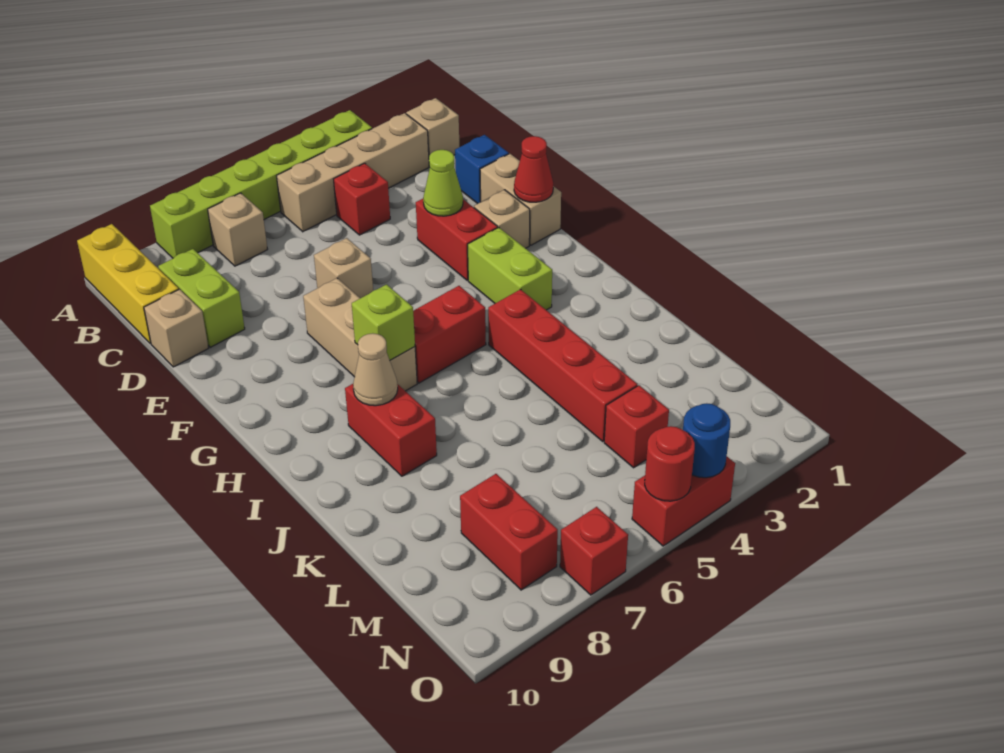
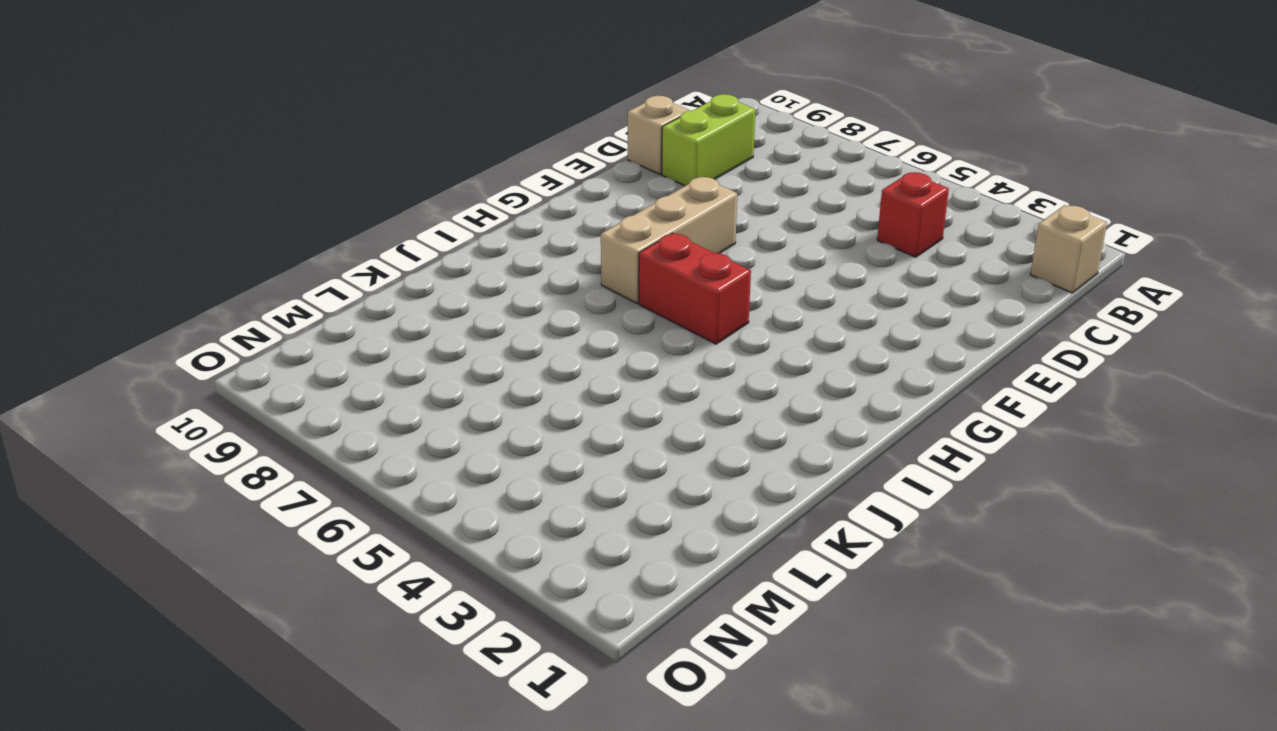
none -> lime brick A3:A8 level 1
none -> yellow brick A10:C10 level 1
none -> tan brick B2:B5 level 1

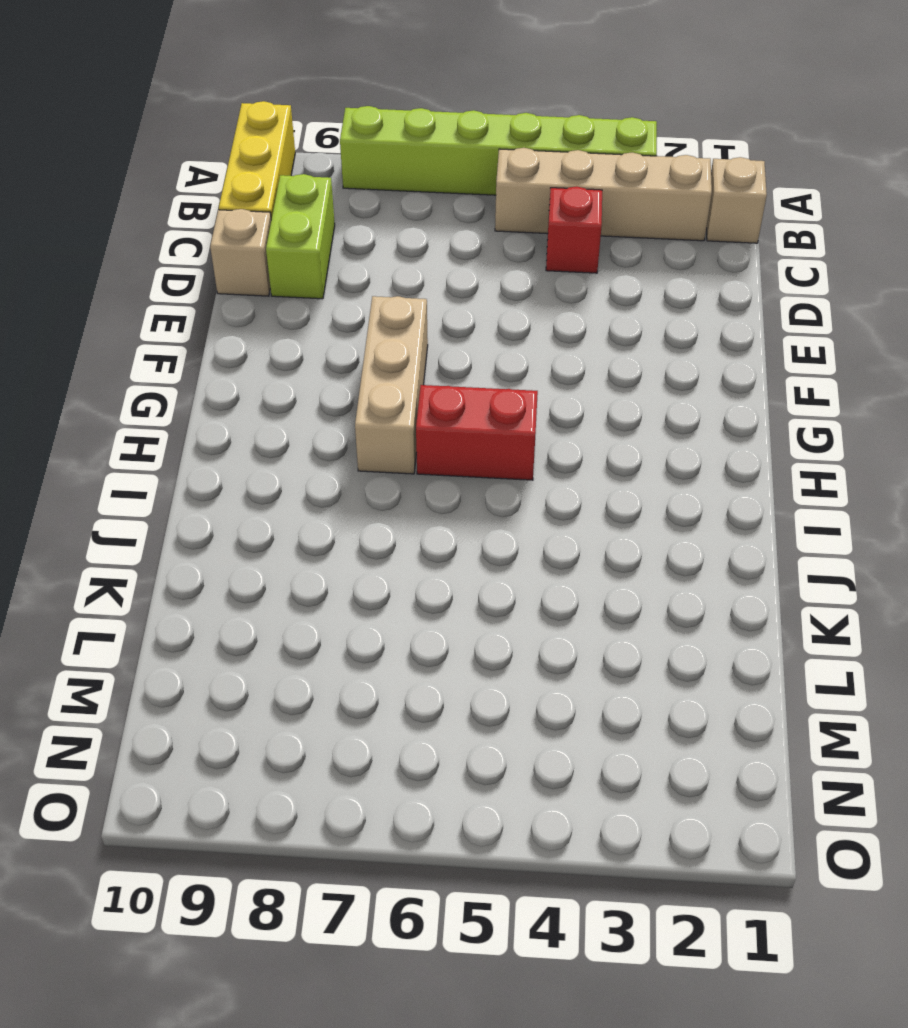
none -> tan brick B7 level 1
none -> blue brick D1 level 1
none -> tan brick E1:F1 level 1

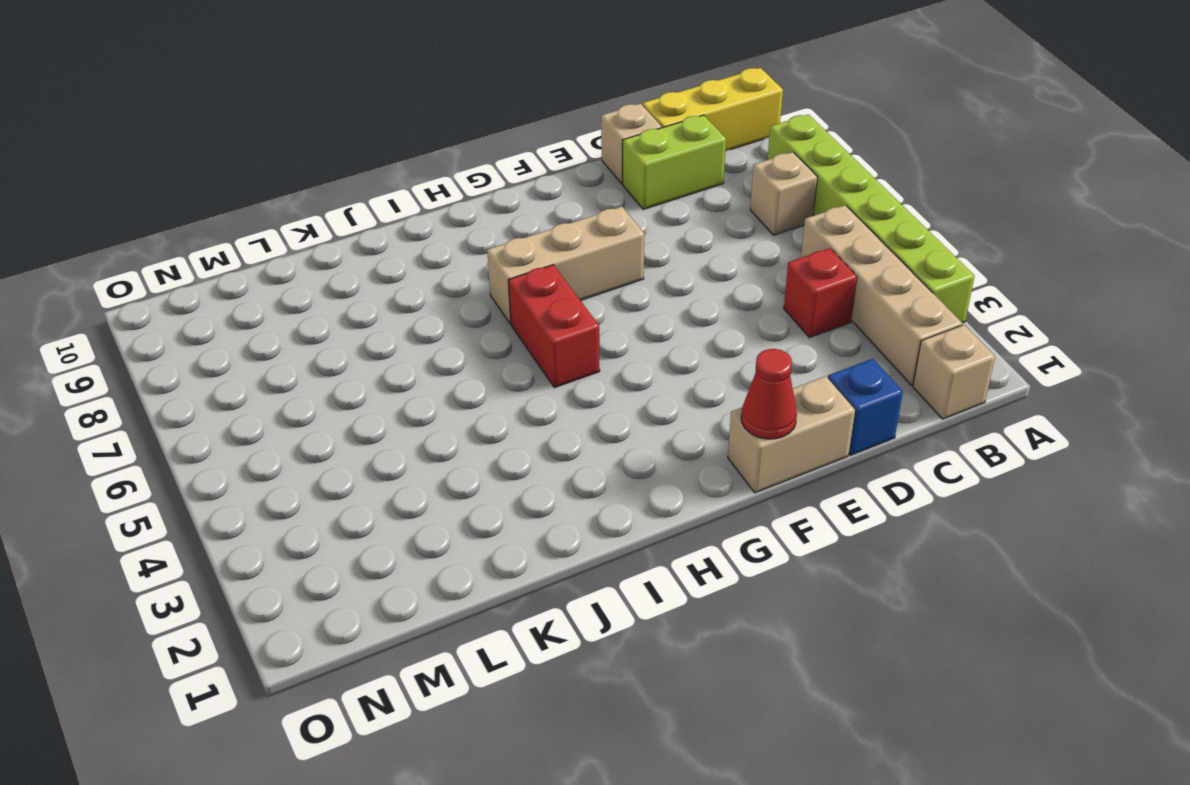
none -> red brick E3:F3 level 1
none -> tan brick E6 level 1
none -> tan brick F2 level 1

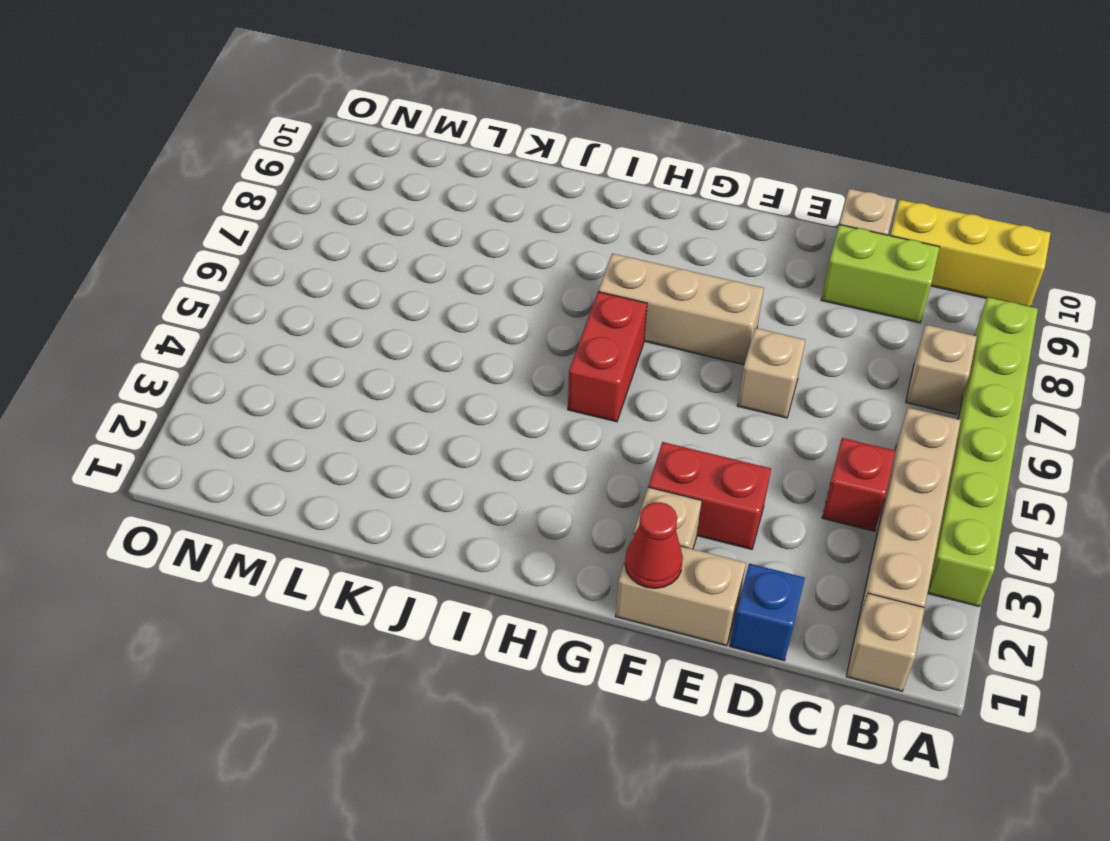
none -> lime brick G3:H3 level 1
none -> red brick I4:L4 level 1
none -> red brick I8:J8 level 1

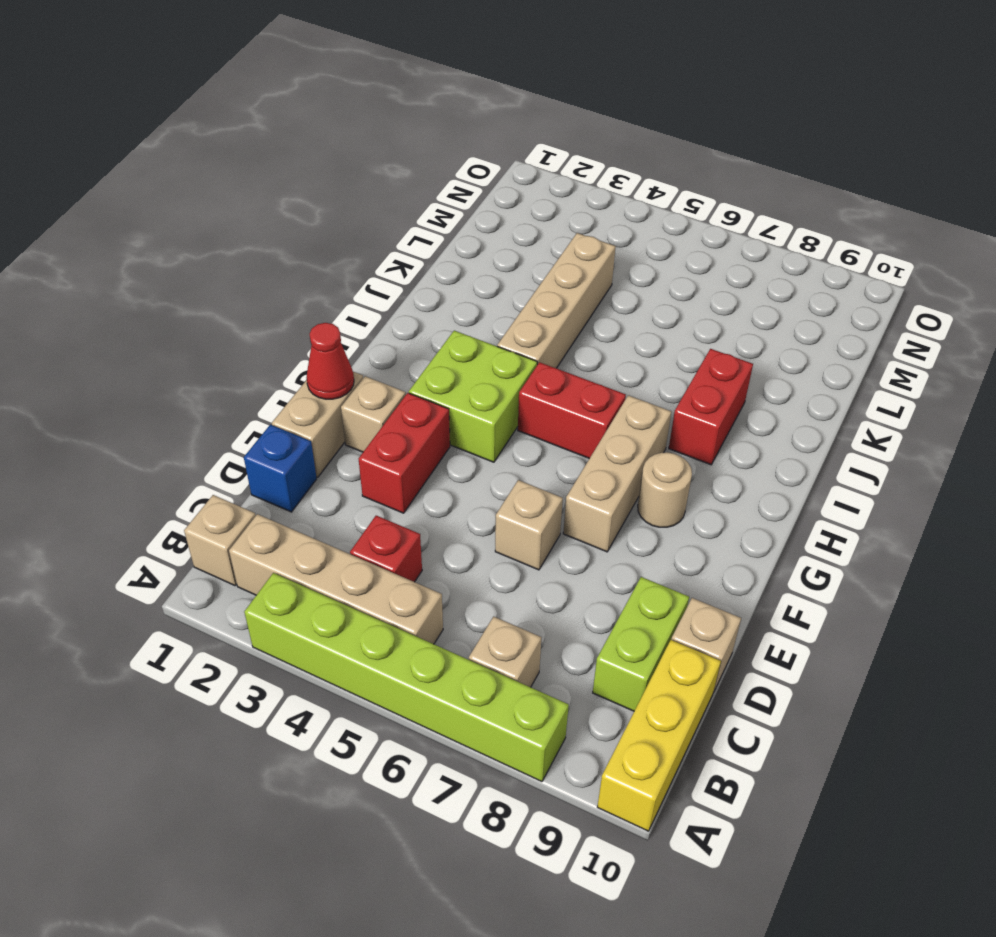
lime brick G3:H4 level 1 -> lime brick G3:H3 level 1
tan round brick G8 level 1 -> none
tan brick I4:L4 level 1 -> red brick I4:L4 level 1
none -> red brick M4 level 1
none -> red brick M8:N8 level 1
none -> red brick O4:O5 level 1

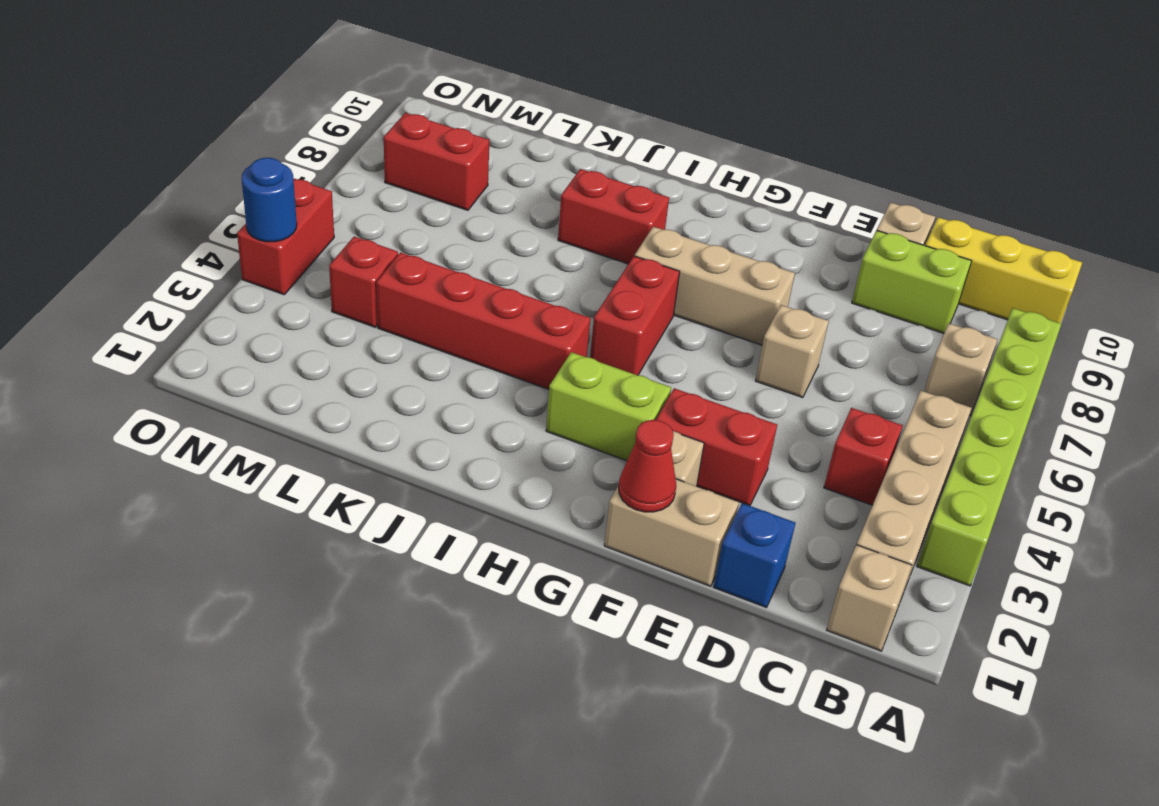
none -> red brick O7 level 1
none -> lime cone E3 level 2
none -> lime brick H7 level 2

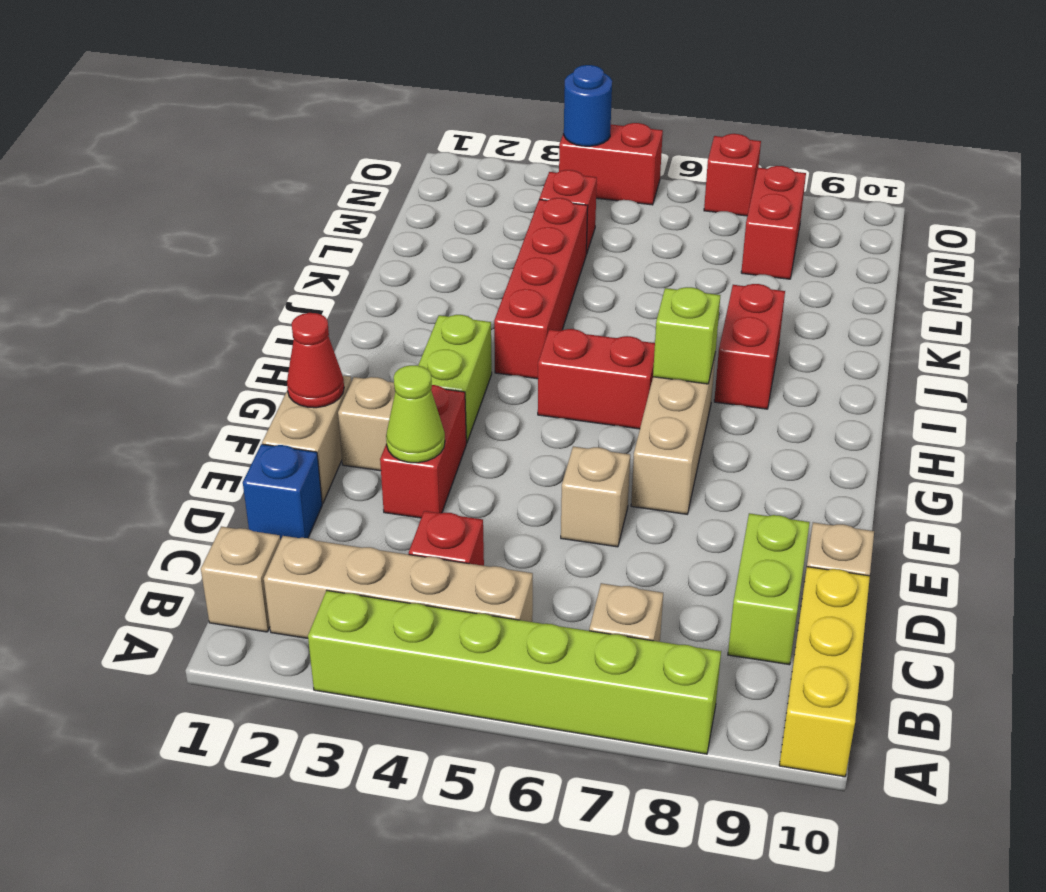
none -> tan cone I8 level 2
none -> red round brick O5 level 2

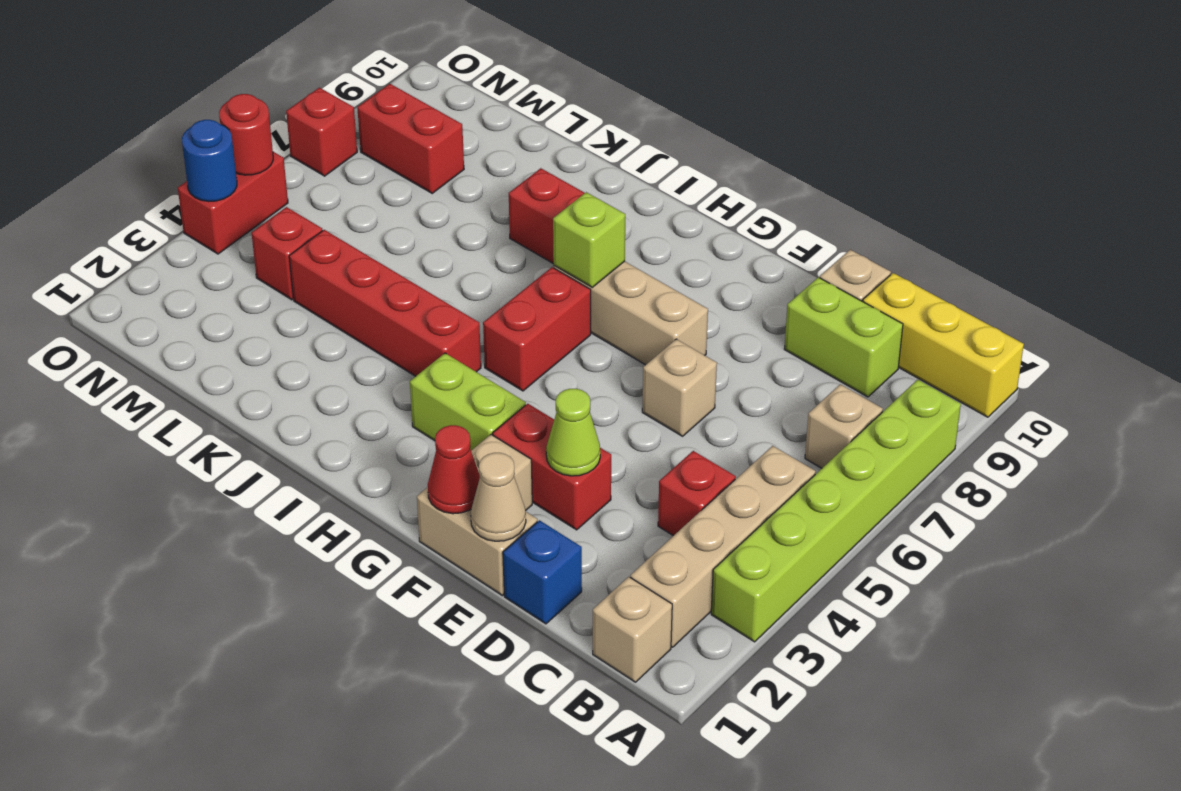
tan cone E1 level 2 -> tan cone I8 level 2

